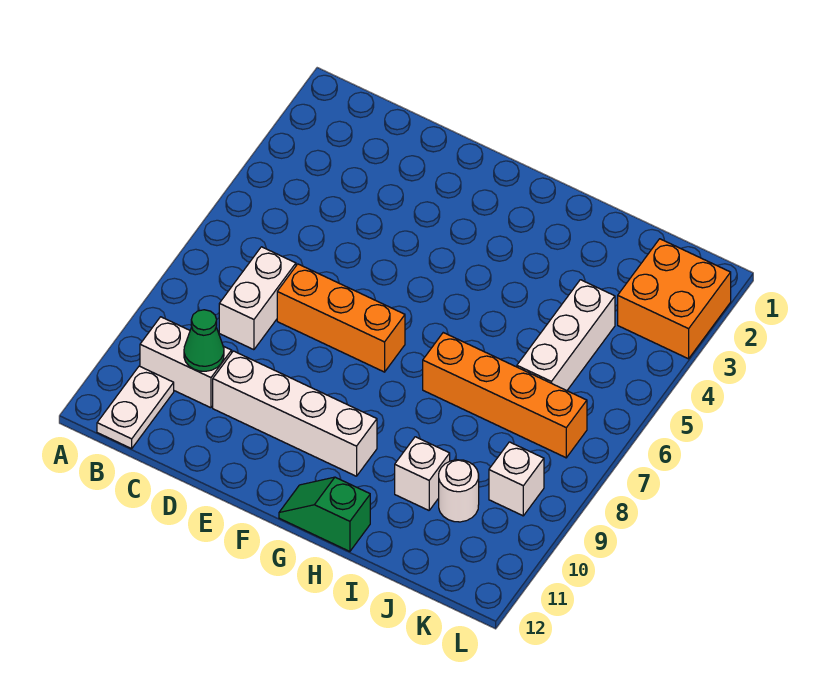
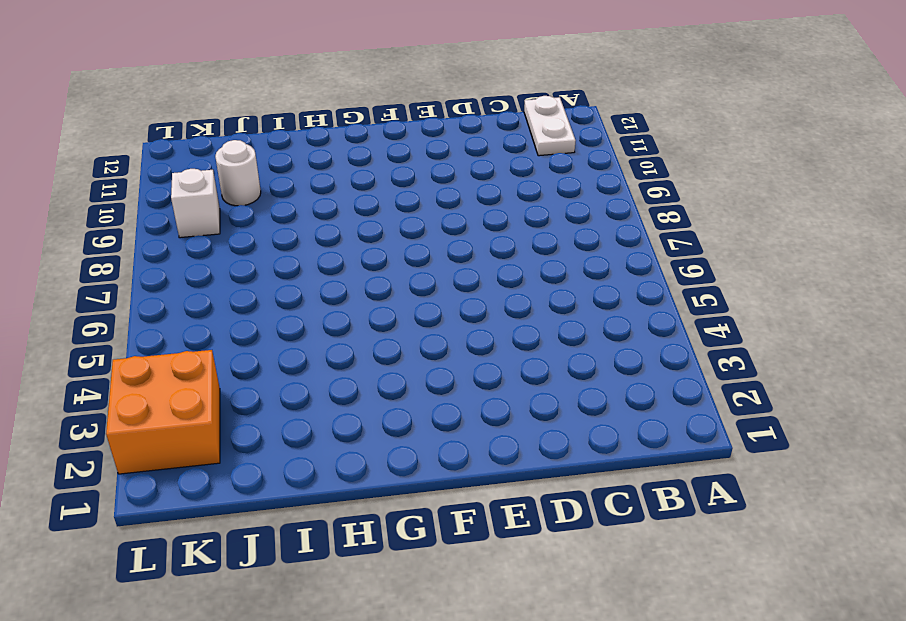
none -> white brick B10:C10 level 1
none -> white brick C7:C8 level 1
none -> orange brick D7:F7 level 1

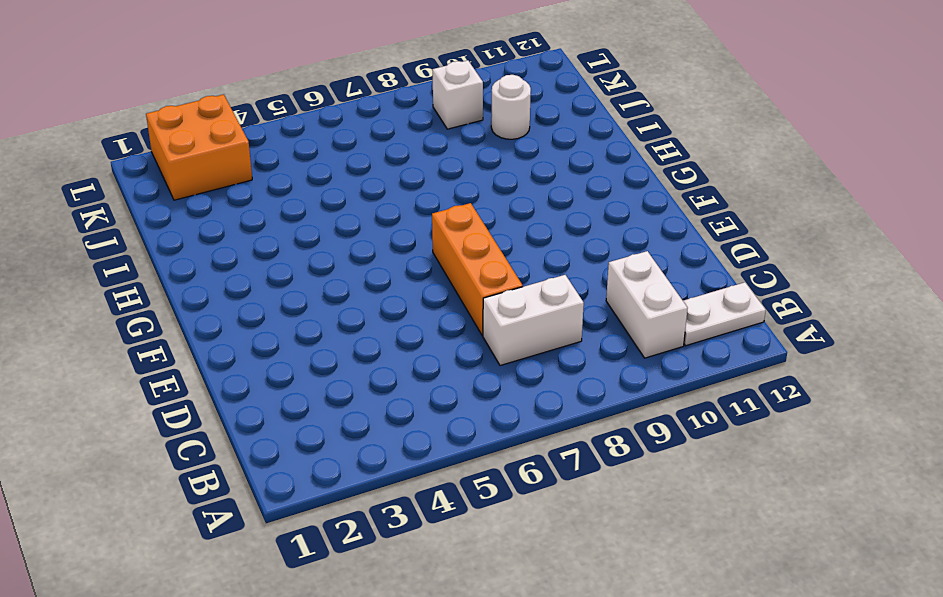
none -> white brick D10:G10 level 1
none -> green slope G12:H12 level 1 top H
none -> orange brick H7:K7 level 1

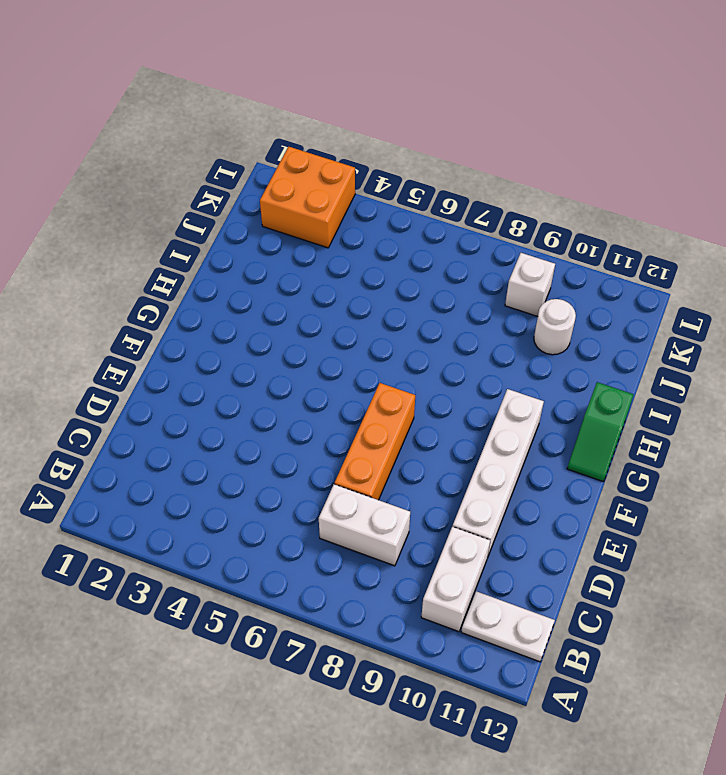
none -> orange brick H7:K7 level 1
none -> white brick I10 level 1
none -> white brick J4:J6 level 1

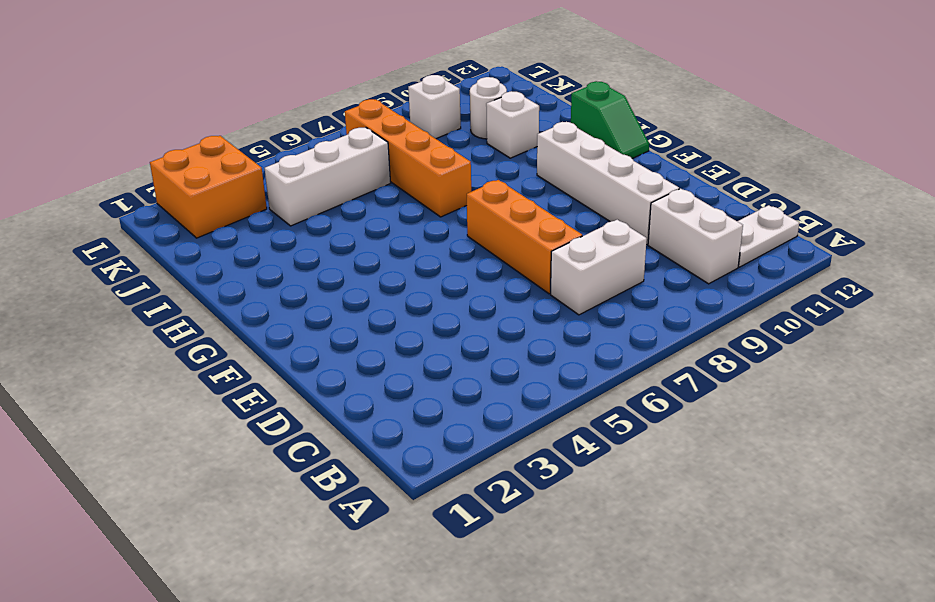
none -> green cone C10 level 2

